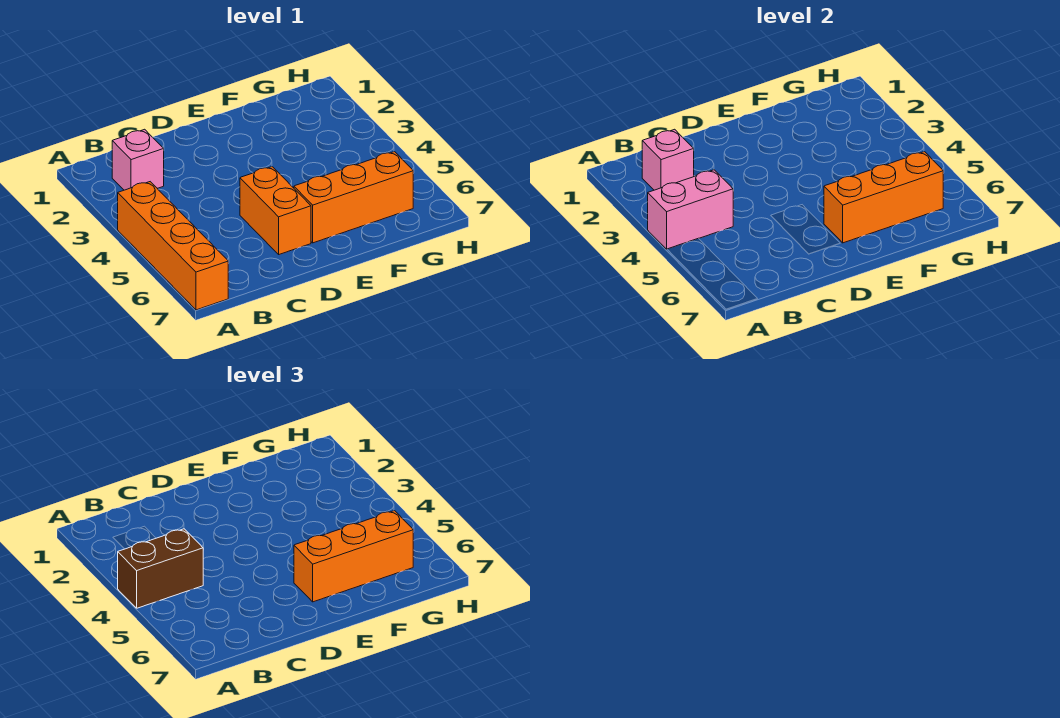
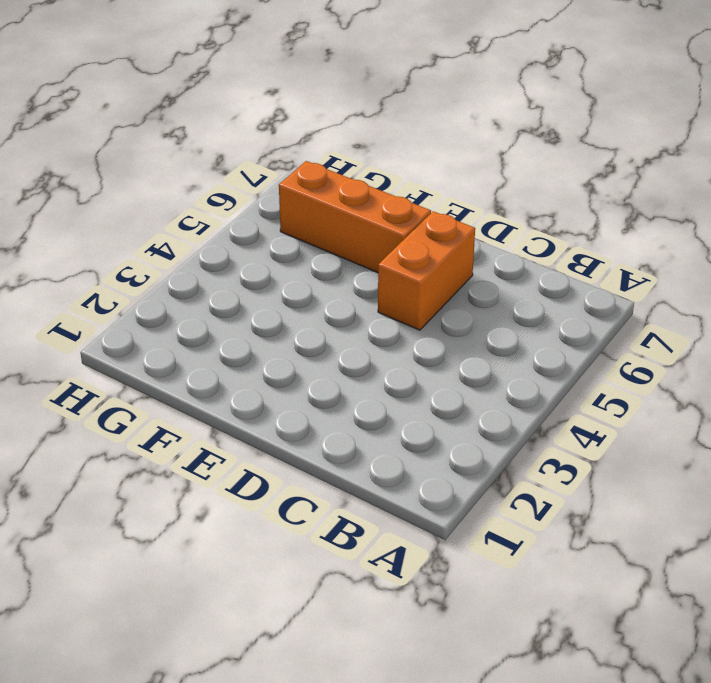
none -> orange brick A4:A7 level 1
none -> pink brick B2 level 1

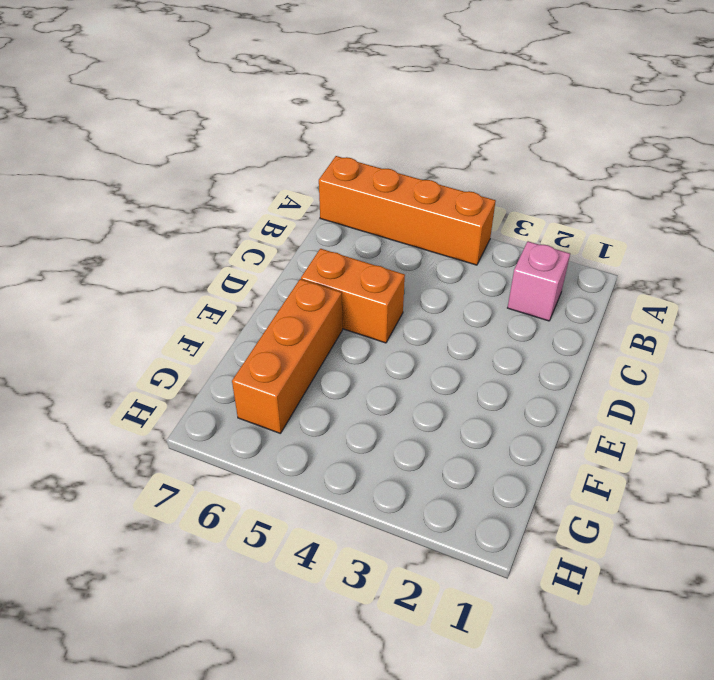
none -> pink brick A4:B4 level 2
none -> pink brick B2 level 2

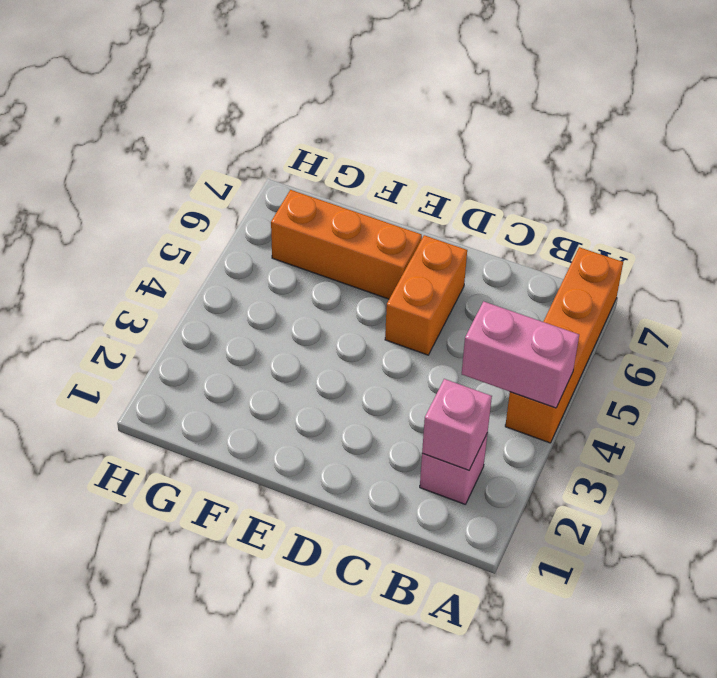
none -> orange brick E6:G6 level 2
none -> brown brick A4:B4 level 3

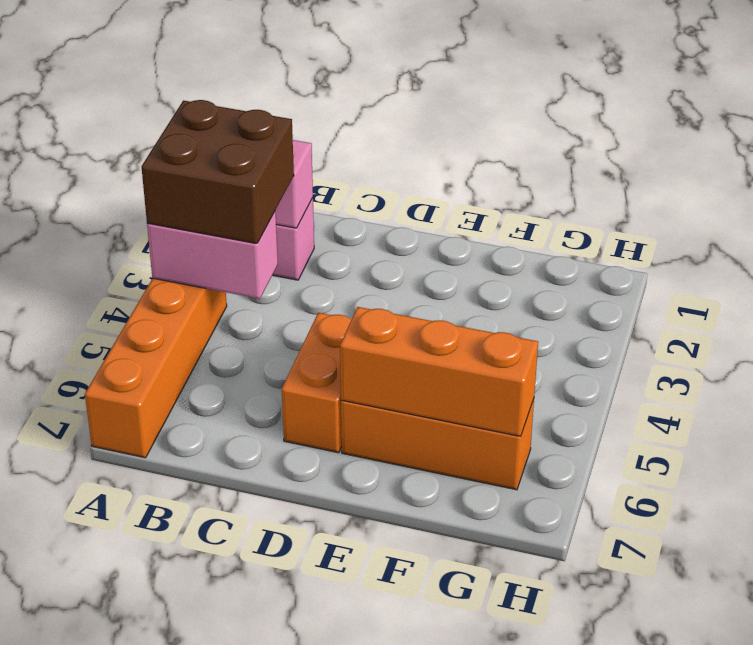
brown brick A3:B4 level 3 -> brown brick A4:B4 level 3
none -> orange brick E6:G6 level 3

